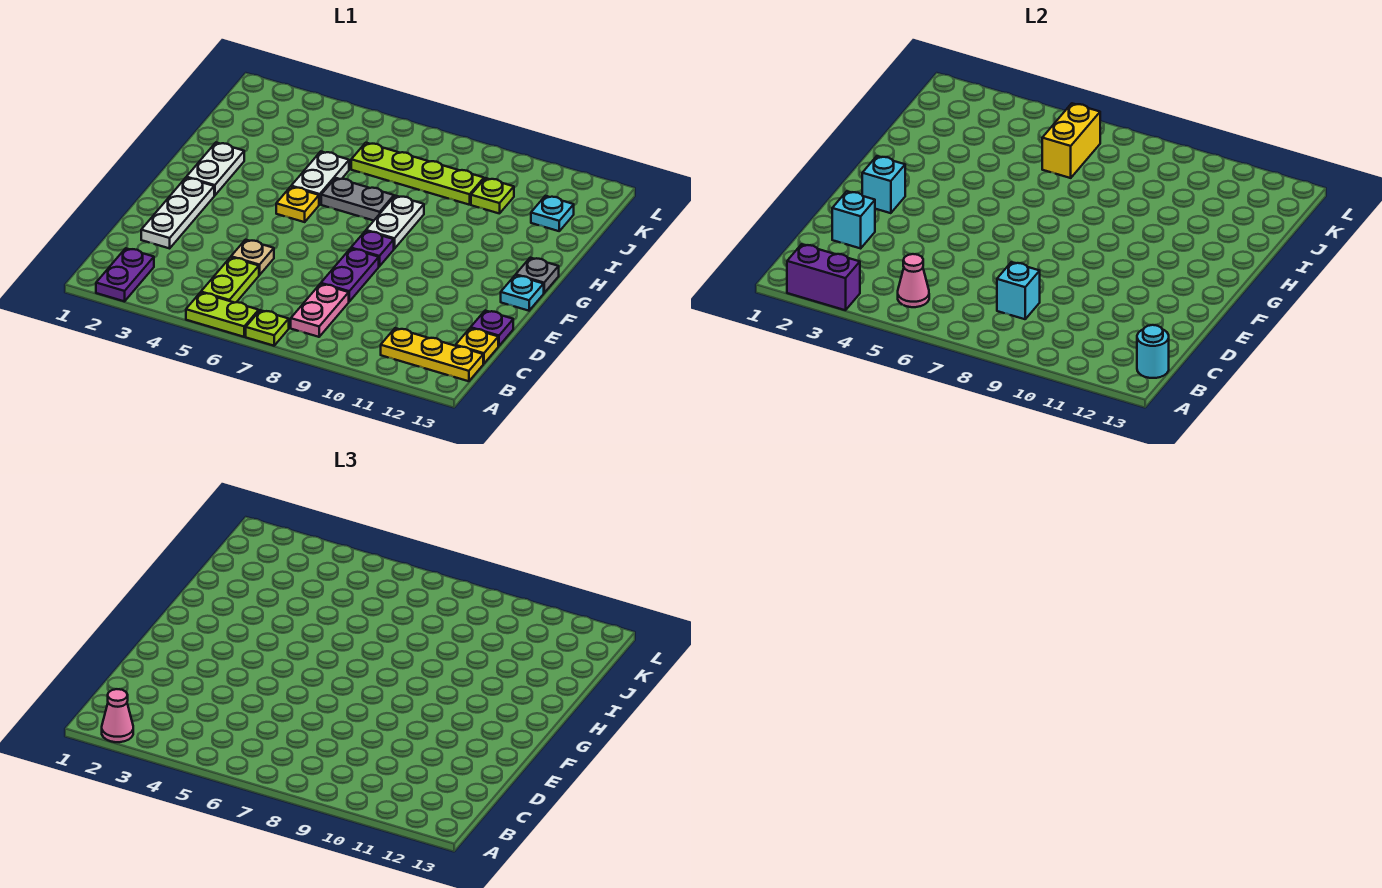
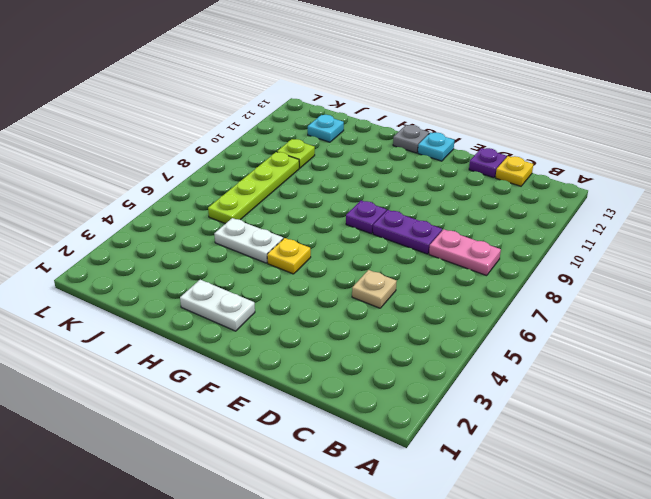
none -> purple plate A2:B2 level 1
none -> lime plate A5:A6 level 1
none -> lime plate A7 level 1
none -> lime plate B5:C5 level 1

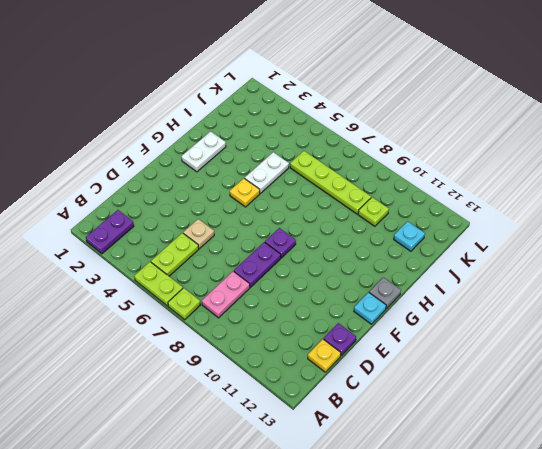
none -> yellow plate B11:B13 level 1
none -> white plate D2:F2 level 1
none -> white plate G8:H8 level 1
none -> grey plate H6:H7 level 1

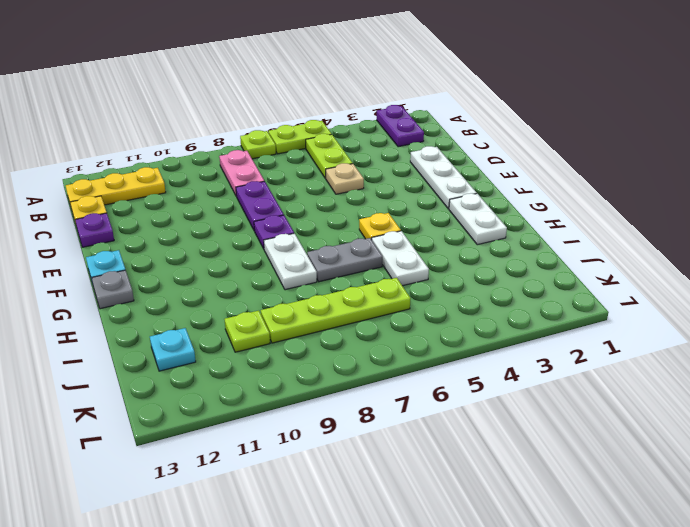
none -> purple brick A2:A3 level 2
none -> pink cone B5 level 2
none -> cyan round brick B13 level 2
none -> cyan brick C8 level 2

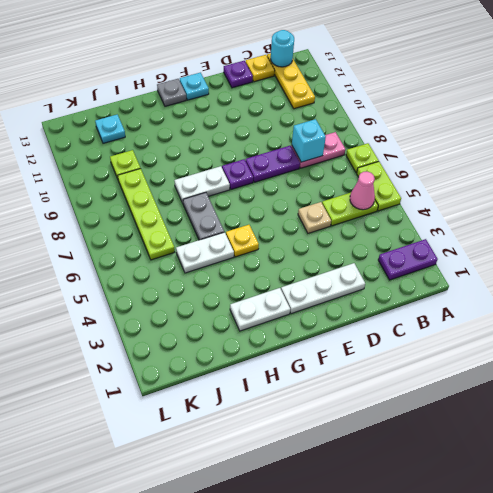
none -> purple brick A2:A3 level 2
none -> cyan brick D2 level 2
none -> cyan brick F2 level 2
none -> yellow brick J6:K6 level 2

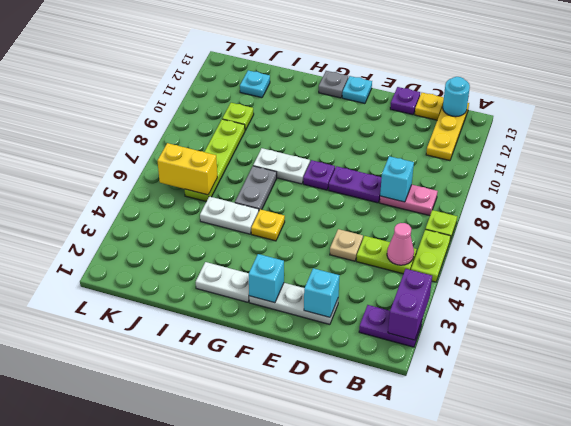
none -> pink cone A2 level 3

